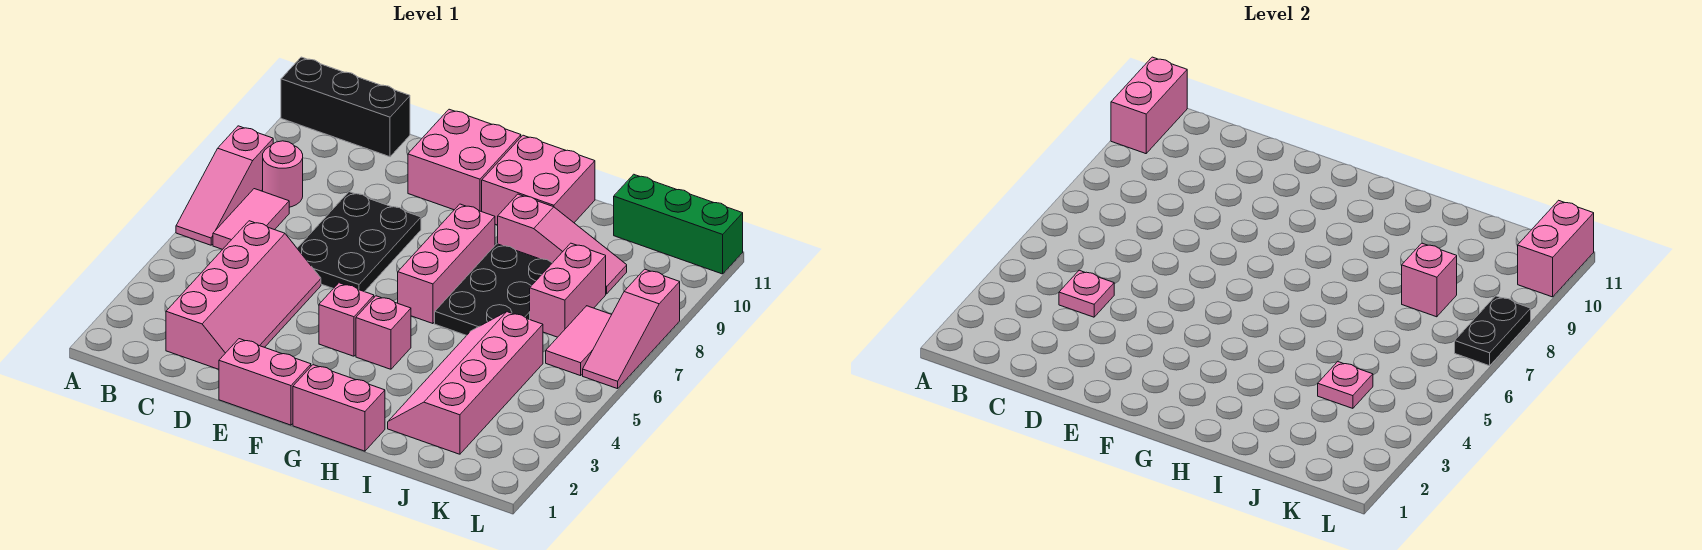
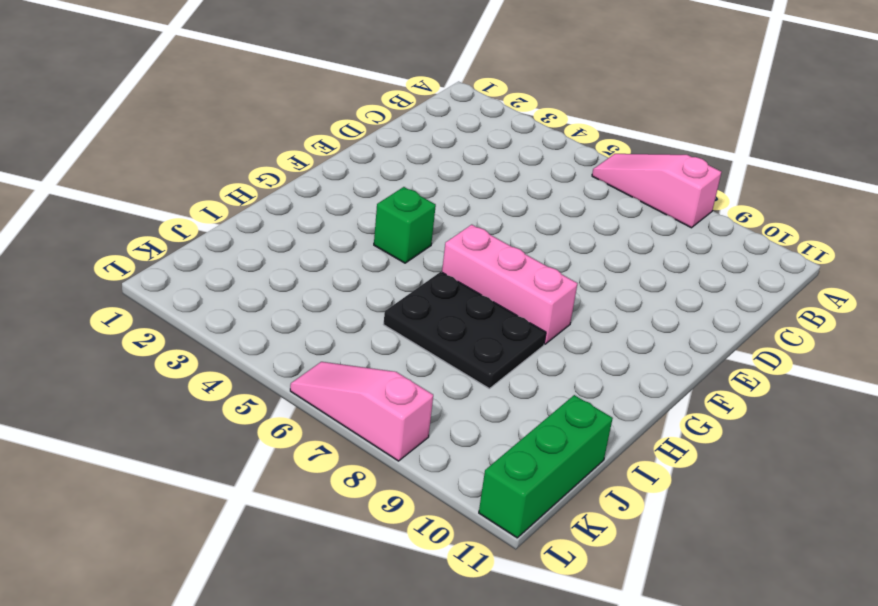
green brick G4 level 1 -> pink brick G4 level 1
none -> black brick A11:C11 level 1
none -> pink tile B6:B7 level 1
none -> pink round brick B8 level 1

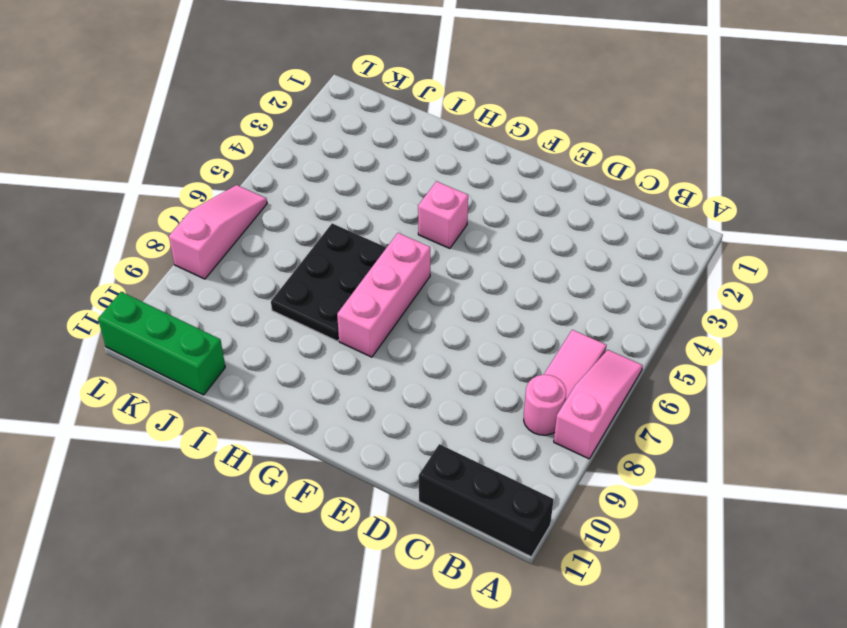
none -> pink slope C2:D5 level 1 top C
none -> black plate D6:E8 level 1
none -> pink brick E1:F1 level 1

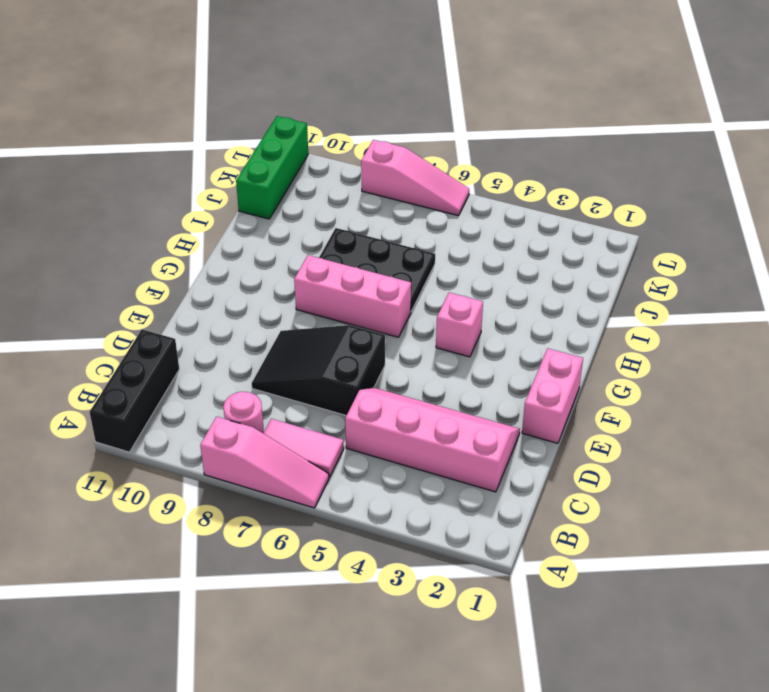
black slope D6:E8 level 1 top 6 -> black plate D6:E8 level 1
none -> pink brick E10:F11 level 1
none -> pink brick F4 level 1
none -> pink brick G1:H1 level 1

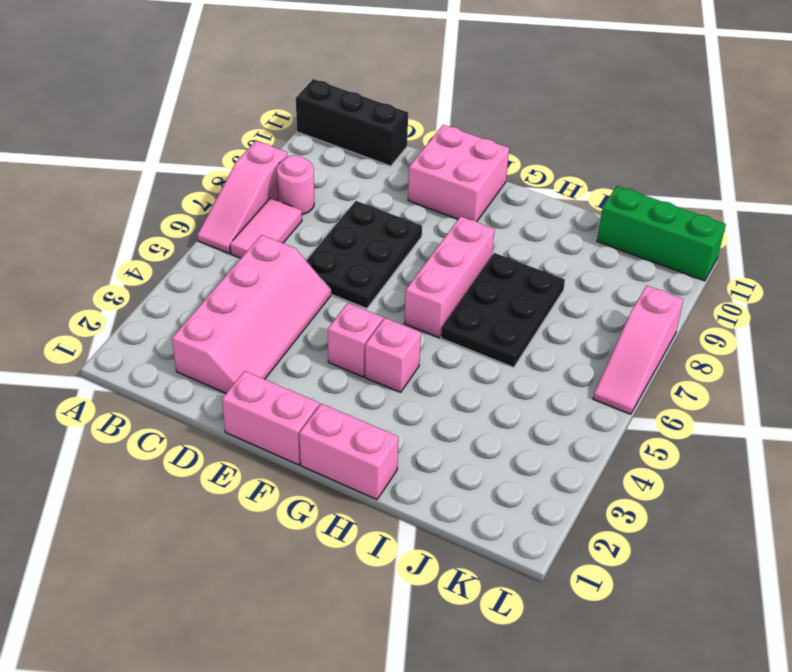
none -> pink brick G10:H11 level 1
none -> pink slope H9:J9 level 1 top H
none -> pink slope I2:J5 level 1 top J

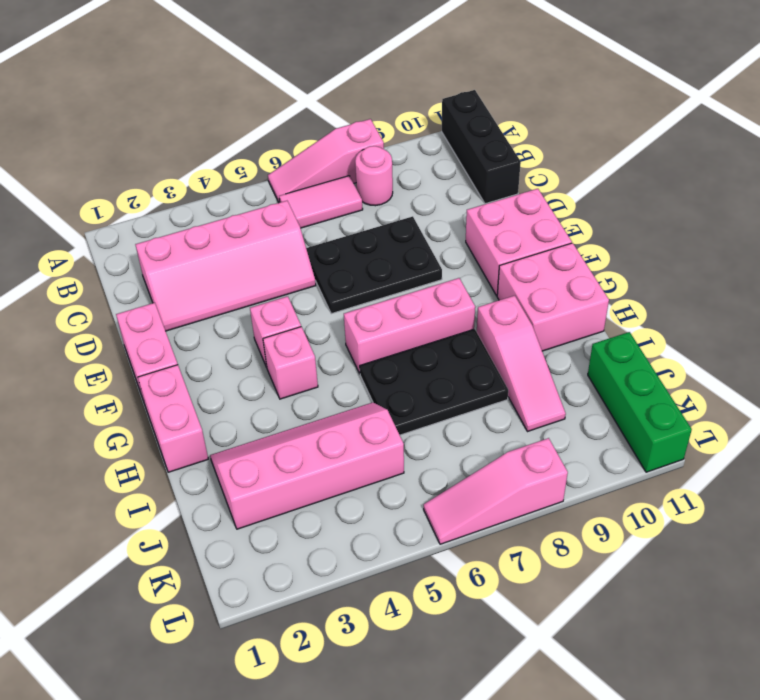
none -> pink brick J7:J8 level 1
none -> pink tile K6:K7 level 1
none -> pink brick A10:A11 level 2

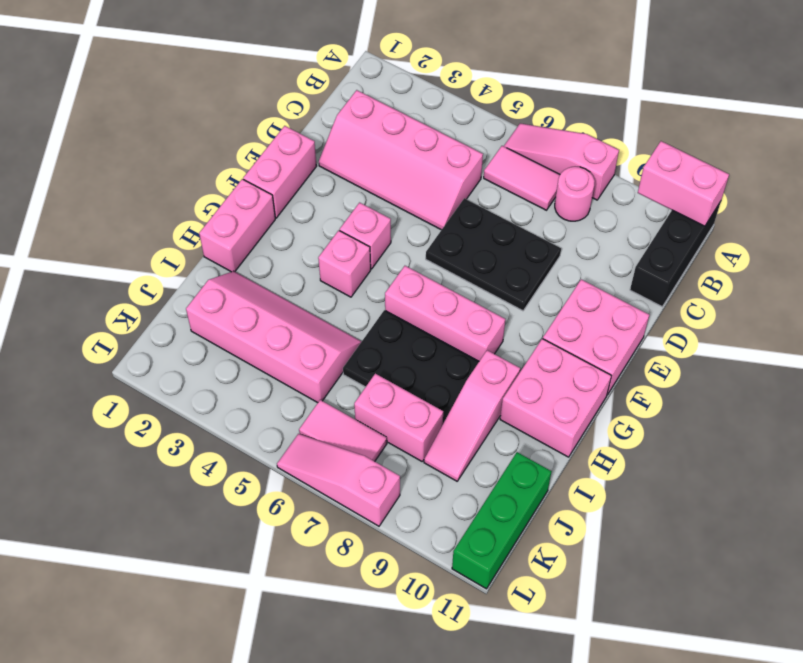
none -> pink plate C4 level 2
none -> pink plate J4 level 2
none -> pink brick J8 level 2

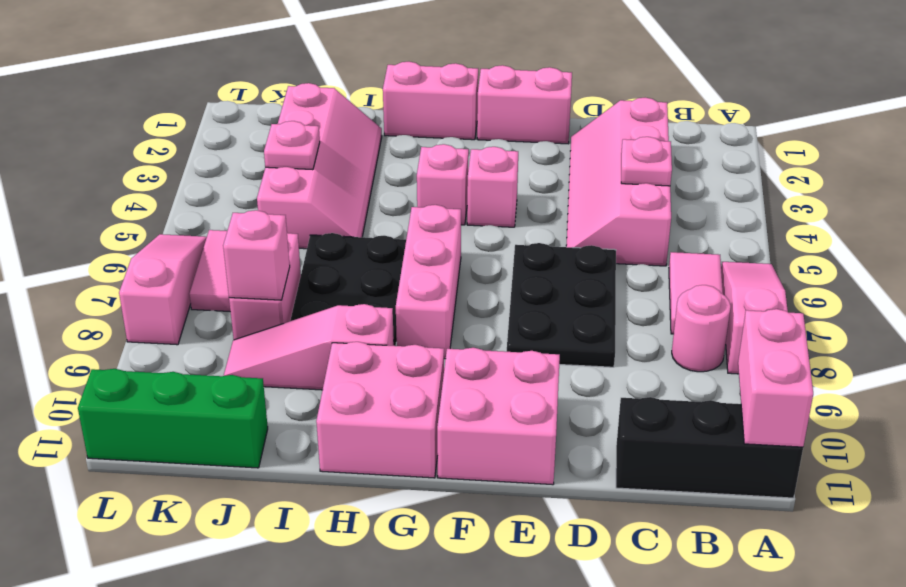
none -> black plate L7:L8 level 2
none -> pink brick L10:L11 level 2

